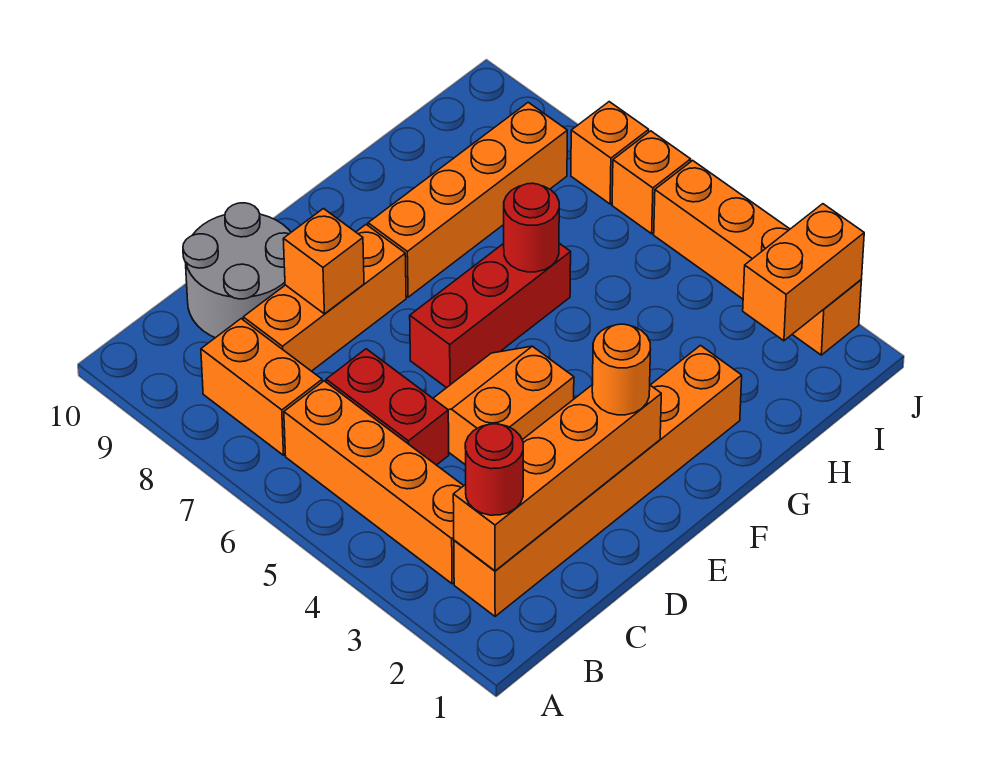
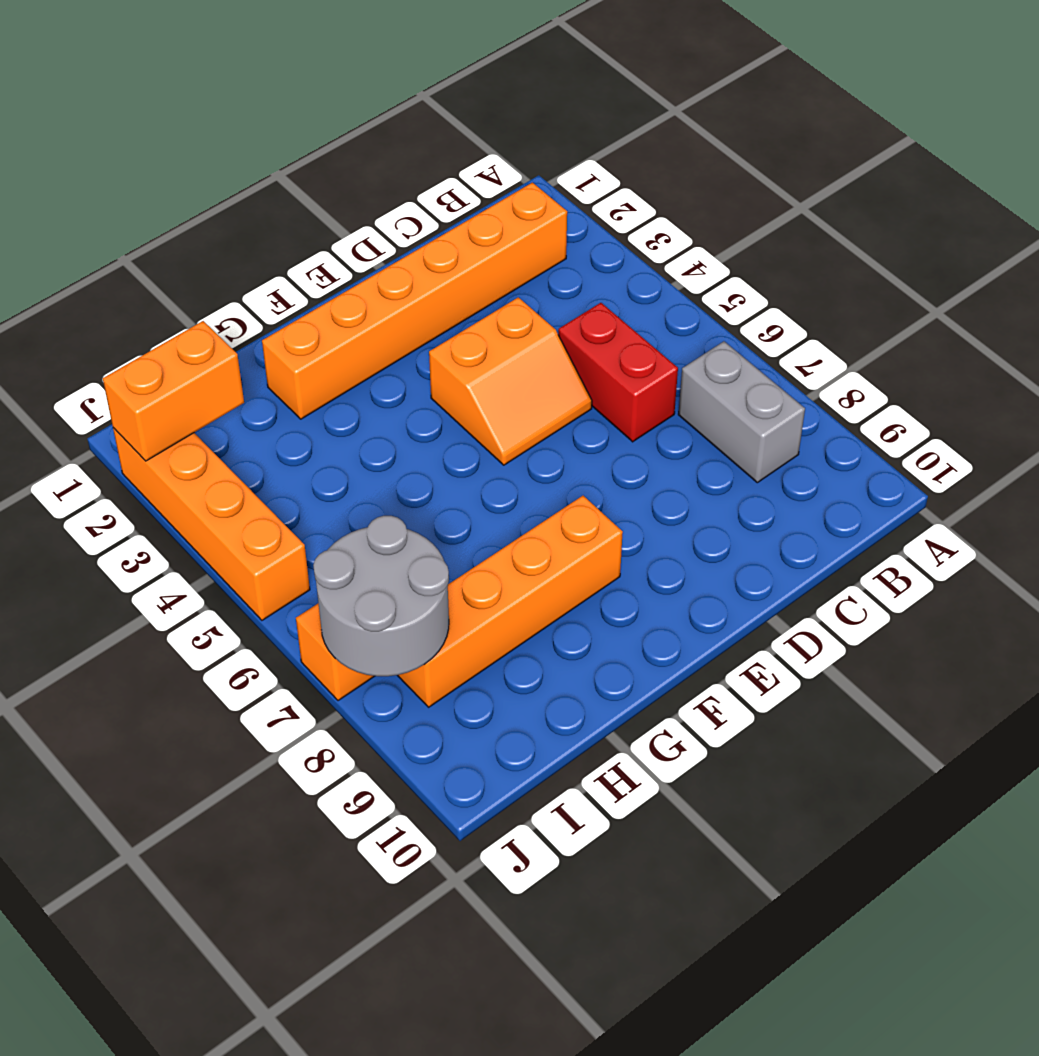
grey brick B7:B8 level 1 -> orange brick B7:B8 level 1
grey round brick I7:J8 level 2 -> grey round brick C9:D10 level 1
none -> orange brick B3:B6 level 1
none -> orange brick C8:E8 level 1
none -> red brick E6:G6 level 1

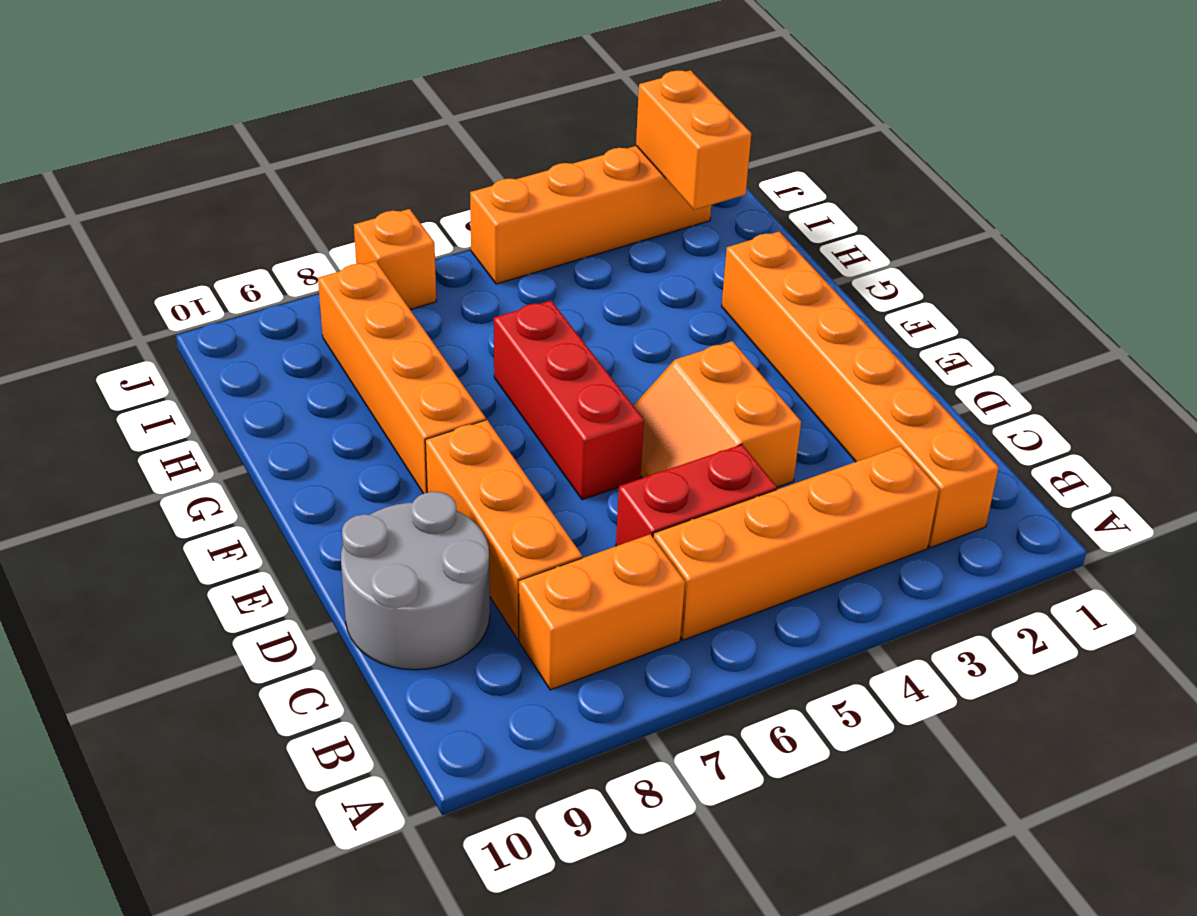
none -> orange brick J6 level 1
none -> orange brick B2:E2 level 2
none -> orange brick D8 level 2

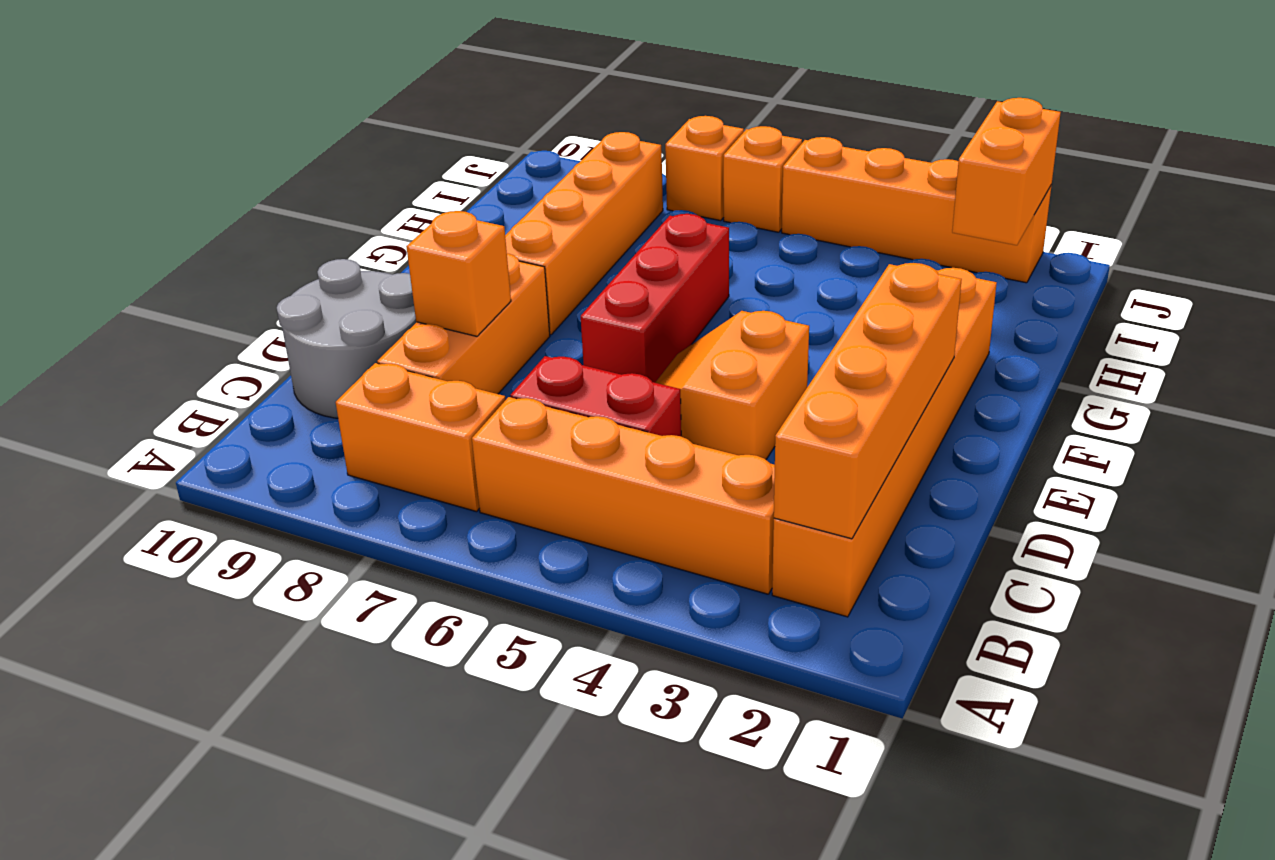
none -> red round brick G6 level 2
none -> red round brick B2 level 3
none -> orange round brick E2 level 3

